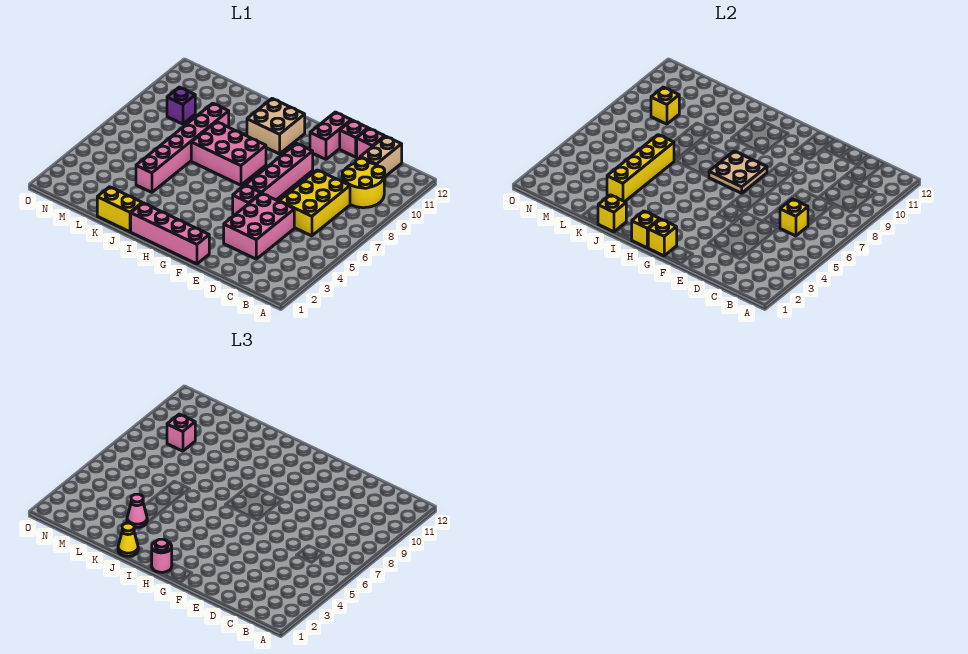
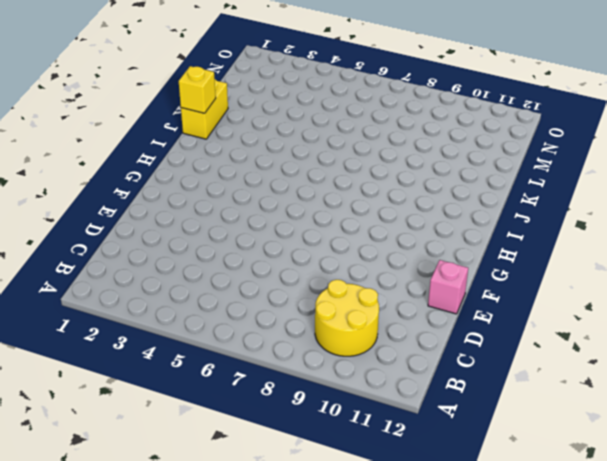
none -> yellow brick C6:D8 level 1
none -> tan brick C11:C12 level 1
none -> pink brick D3:E5 level 1

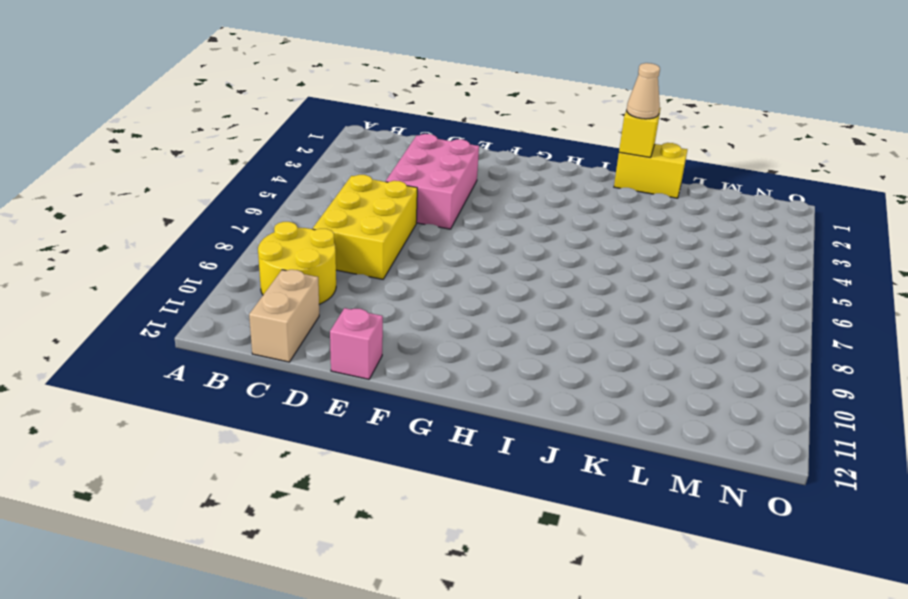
tan cone J1 level 3 -> yellow cone J1 level 3
none -> pink brick D12 level 1
none -> pink brick F1:I1 level 1
none -> pink brick F5 level 1

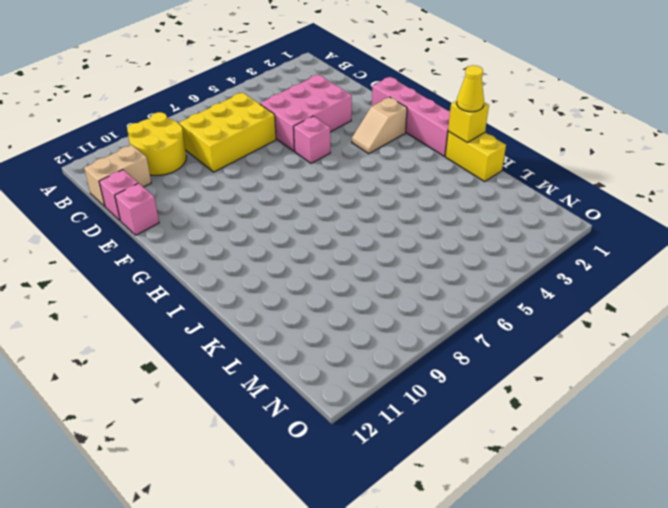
tan slope G2:G3 level 1 top 2 -> none
none -> pink brick F6:F9 level 1
none -> pink brick F11:F12 level 1
none -> pink brick H7:J8 level 1

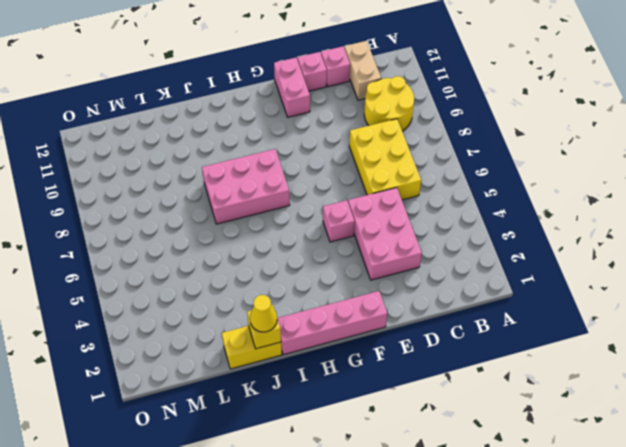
none -> pink brick F6:F9 level 1
none -> tan brick H10:I11 level 1
none -> pink brick K4:K9 level 1

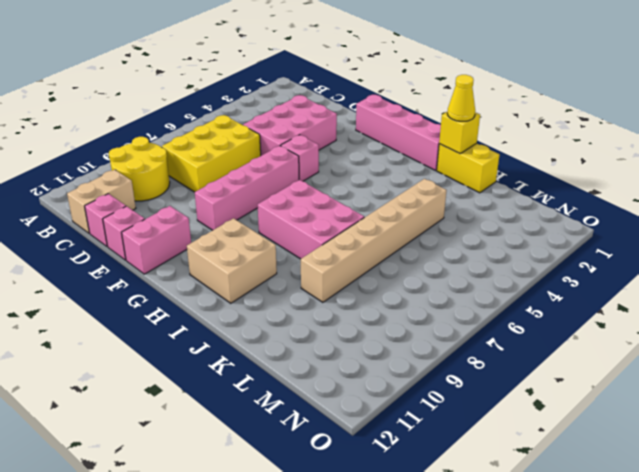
tan brick K4:K9 level 1 -> pink brick K4:K9 level 1
none -> purple brick M9 level 1
none -> yellow brick C6 level 2
none -> yellow brick G1 level 2

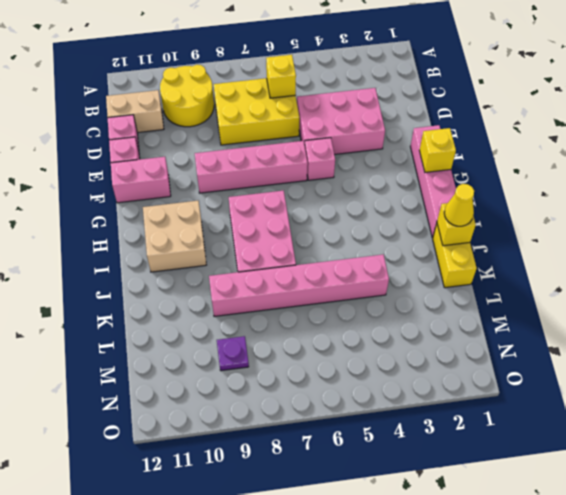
purple plate M9 level 1 -> purple brick M9 level 1
none -> tan plate G7:H8 level 2
none -> yellow brick H1 level 2
none -> yellow brick K3:K6 level 2

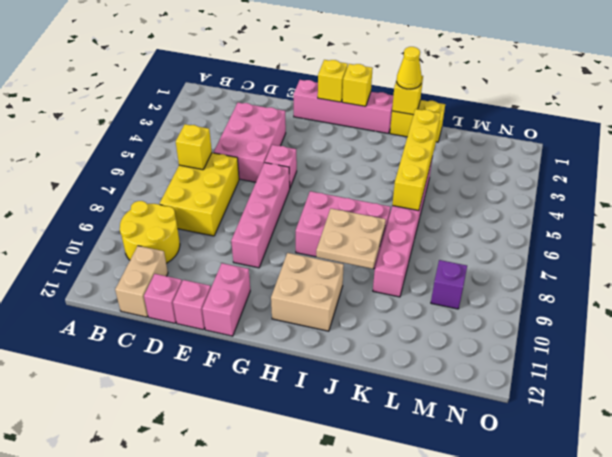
tan plate I8:J9 level 2 -> tan plate G7:H8 level 2
none -> yellow brick M9 level 2
none -> pink round brick H1 level 3
none -> pink cone K3 level 3

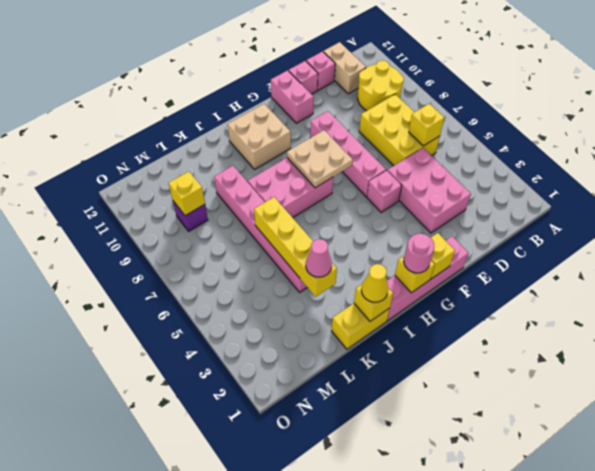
none -> pink brick M9 level 3

